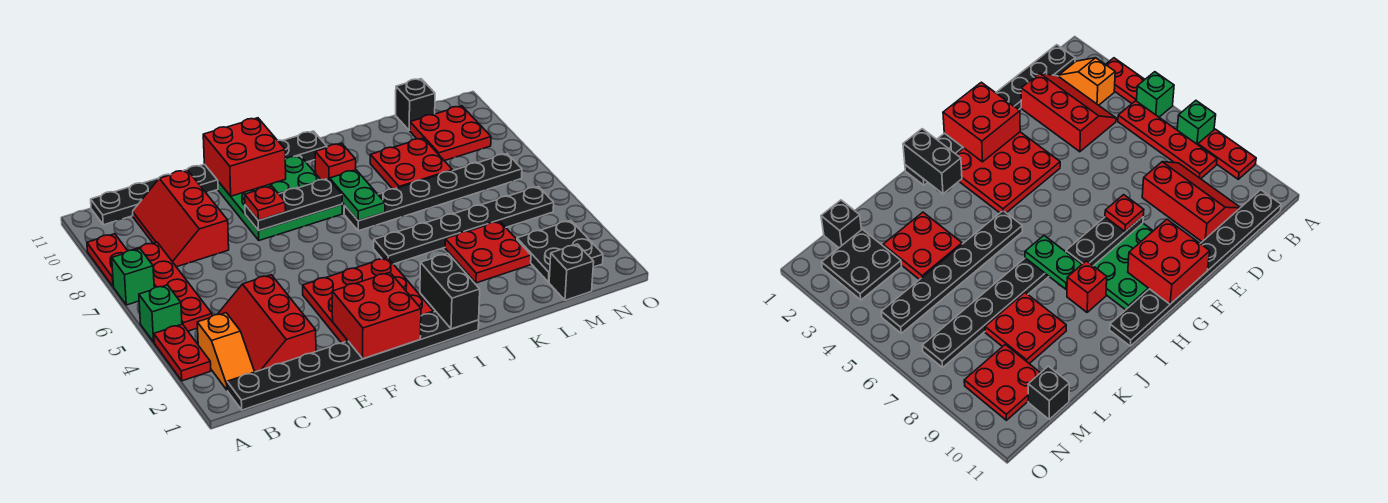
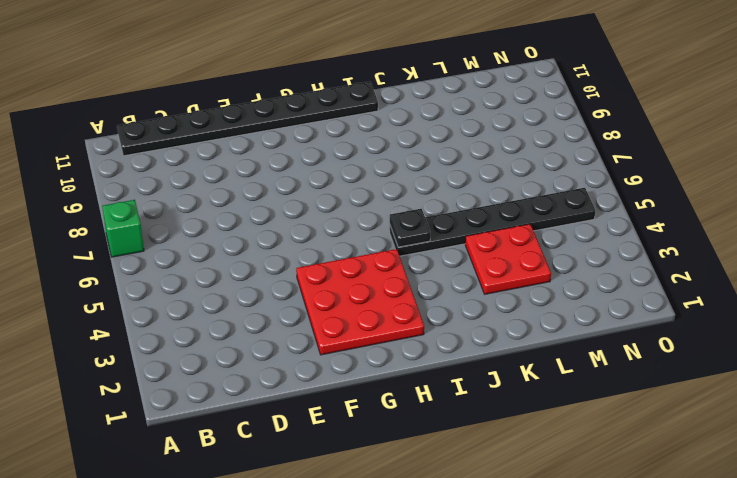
black plate I5 level 2 -> none
none -> red plate A3:A4 level 1
none -> green brick A5 level 1
none -> red plate A8:A9 level 1

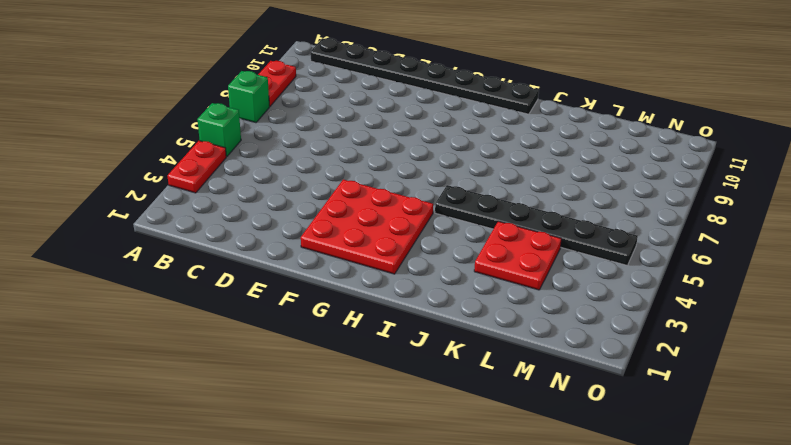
none -> black plate B1:I1 level 1
none -> orange slope B2:B3 level 1 top 3
none -> red plate B5:B8 level 1

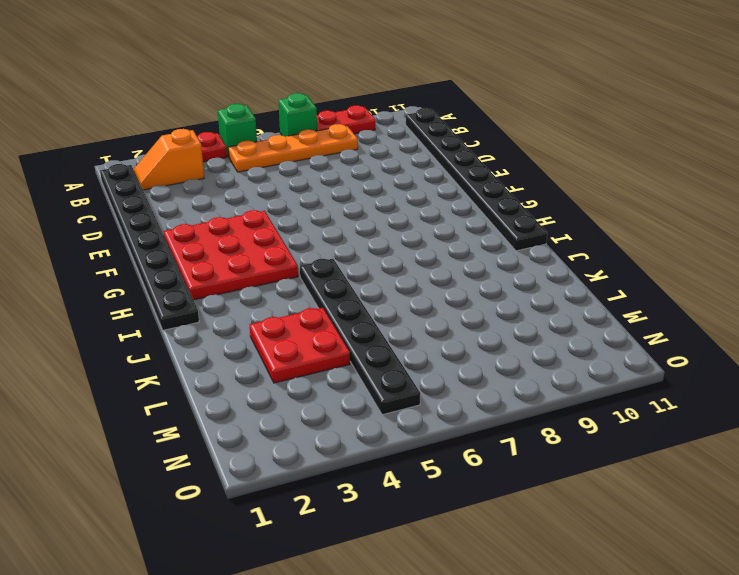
orange plate B5:B8 level 1 -> red plate B5:B8 level 1
none -> red slope C2:D4 level 1 top D
none -> red slope C8:D10 level 1 top D
none -> green plate F8:H10 level 1

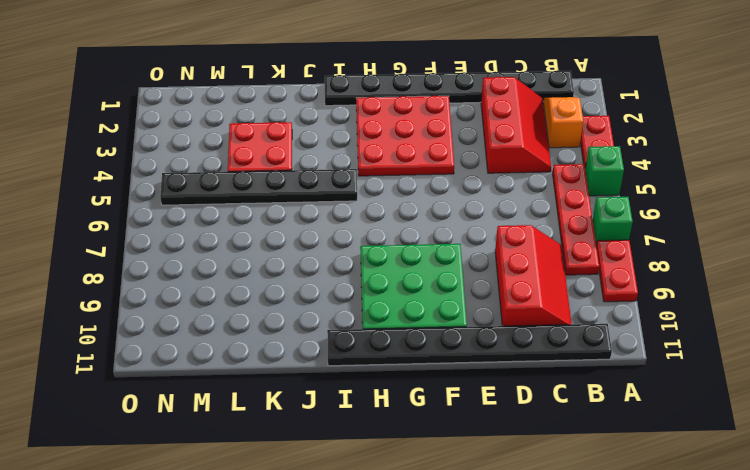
none -> black plate I7:N7 level 1
none -> red brick I9 level 1
none -> red plate K8:L9 level 1

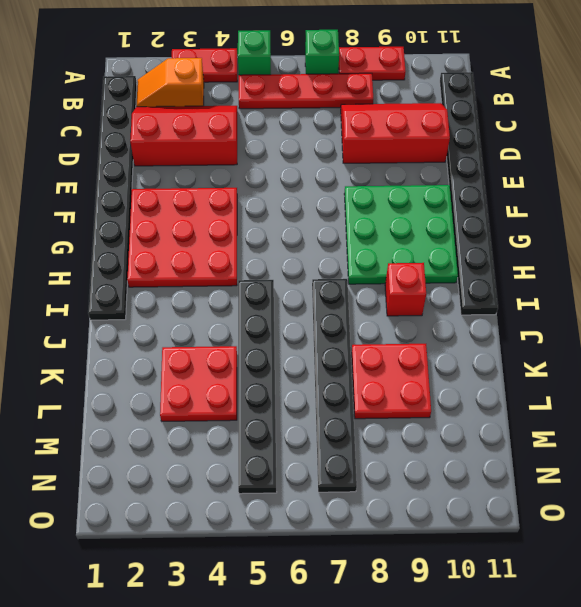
none -> black brick M1 level 1
none -> black plate M2:N3 level 1
none -> red plate M9:N10 level 1

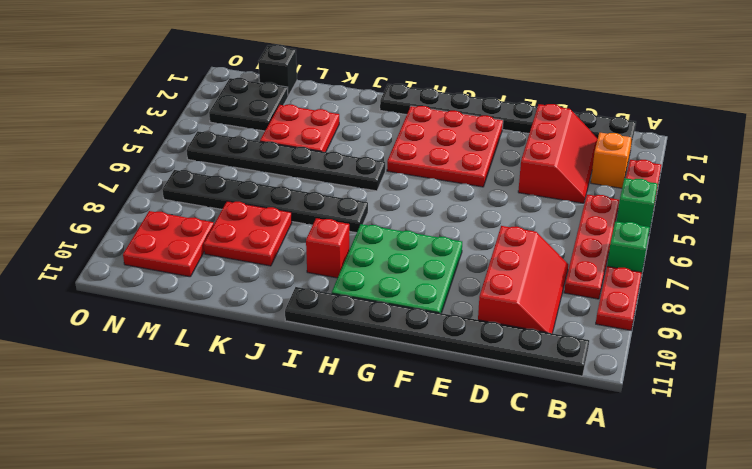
none -> black brick M11 level 1
none -> red brick F1:G2 level 2
none -> black plate F8:H8 level 2

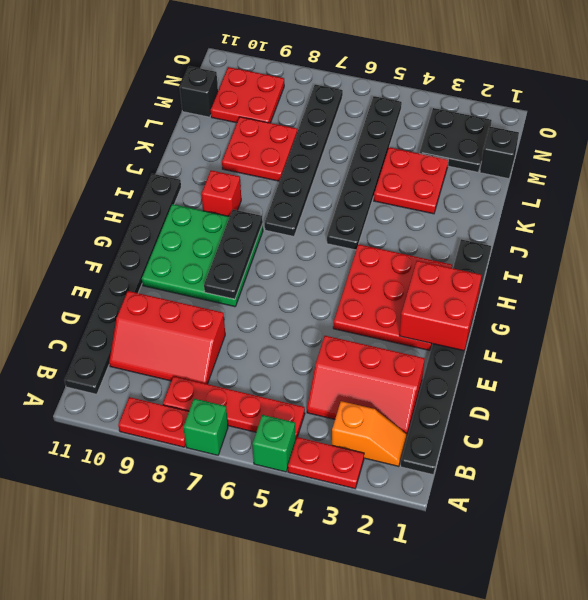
none -> red brick F10:G11 level 2
none -> black brick I1:I2 level 2
none -> green plate I7:I8 level 2

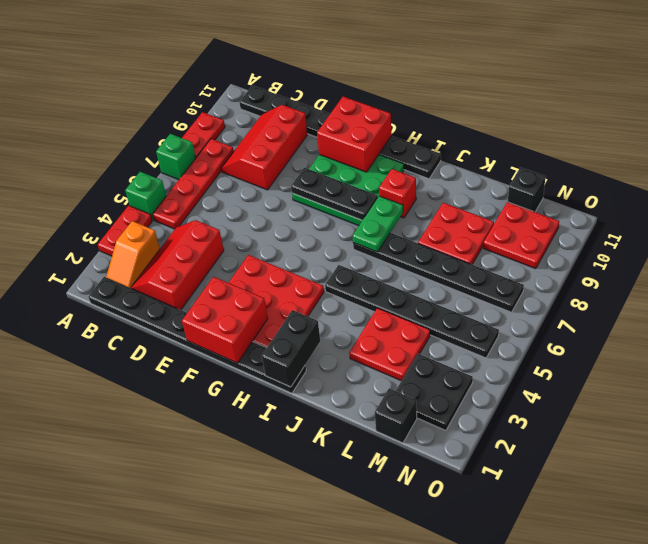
none -> red plate F8 level 3

